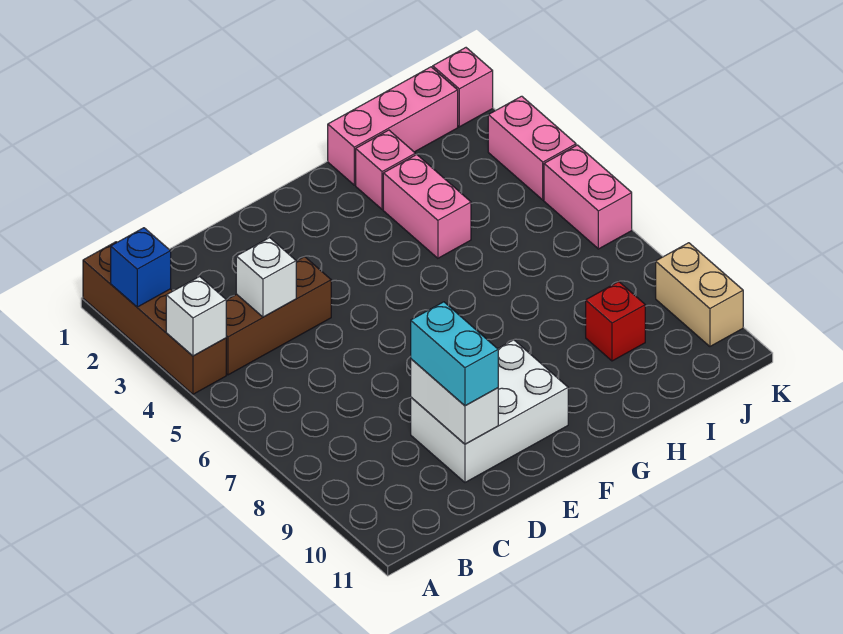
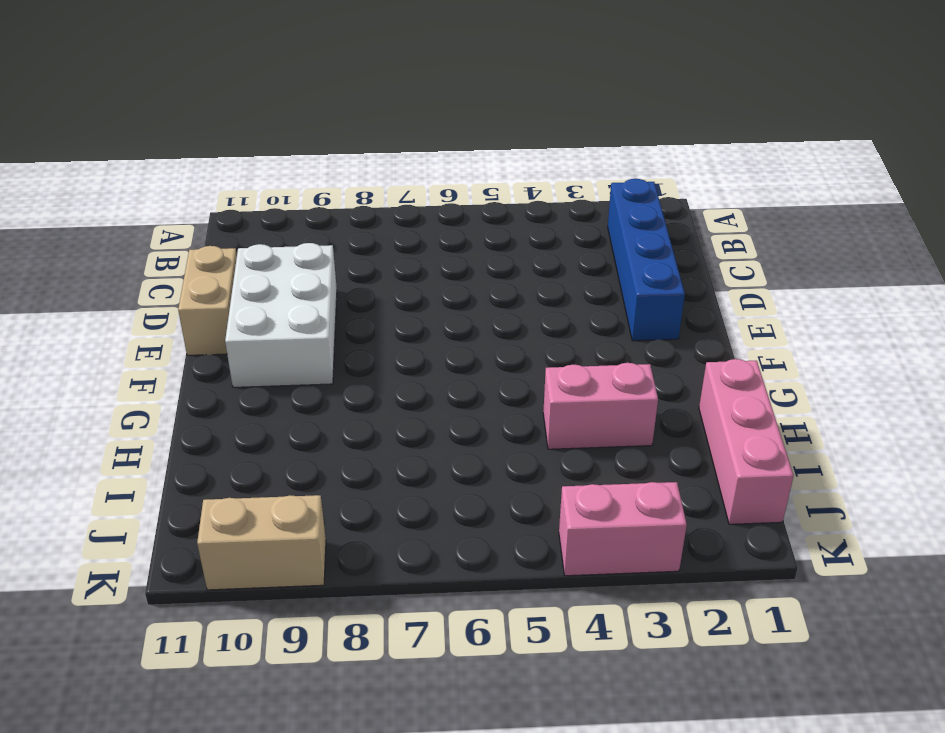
blue brick B2:E2 level 1 -> none
tan brick D11:E11 level 1 -> none
none -> brown brick A1:A4 level 1
none -> brown brick B4:D4 level 1
none -> pink brick H2 level 1

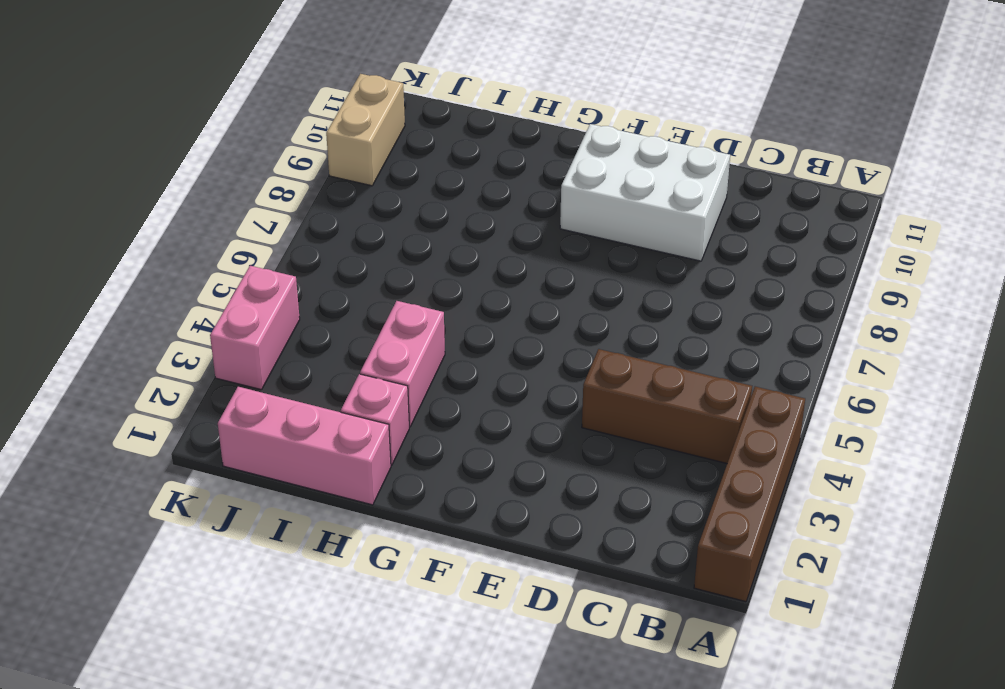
none -> red brick I9 level 1
none -> pink brick K1 level 1
none -> pink brick K5:K6 level 1

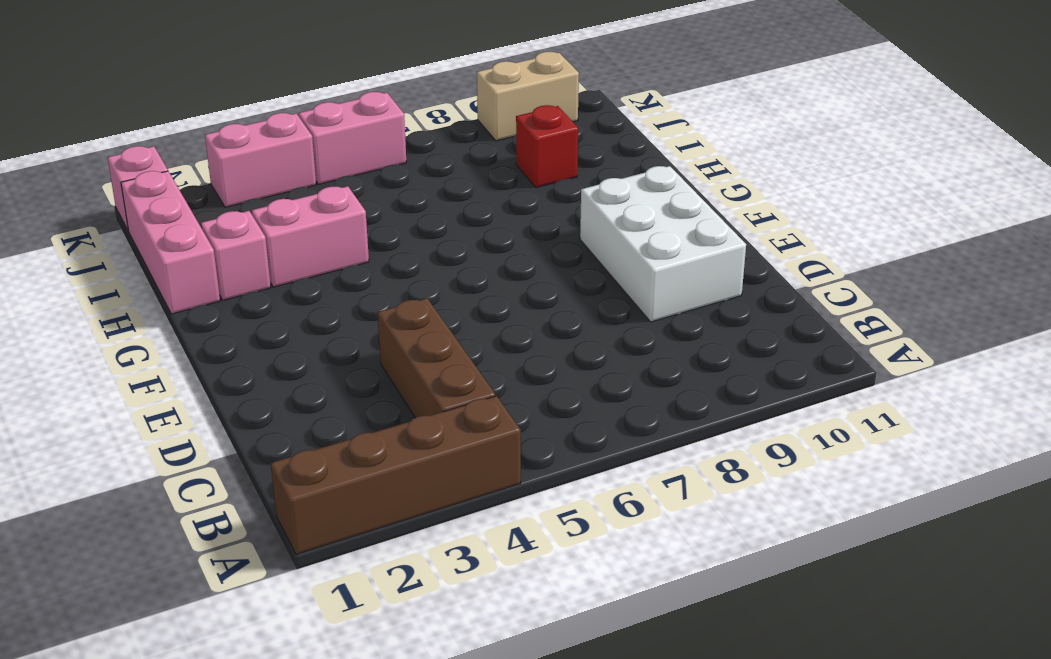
none -> blue brick A2 level 2
none -> white brick A4 level 2
none -> white brick C4 level 2

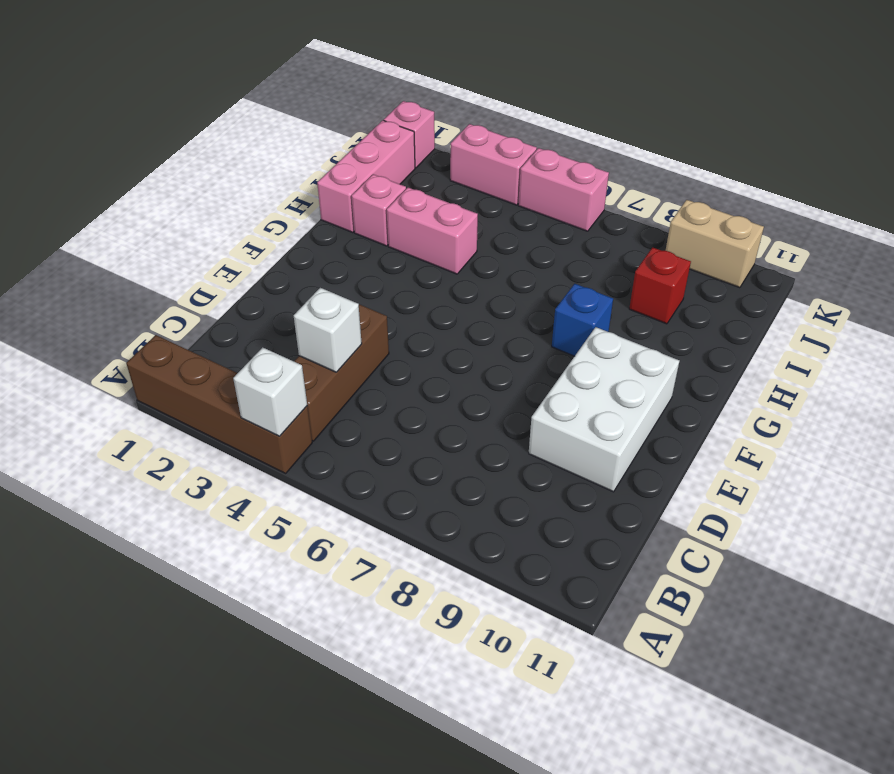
blue brick G8 level 1 -> blue brick A2 level 2
none -> white brick D9:D10 level 2
none -> cyan brick D9:D10 level 3

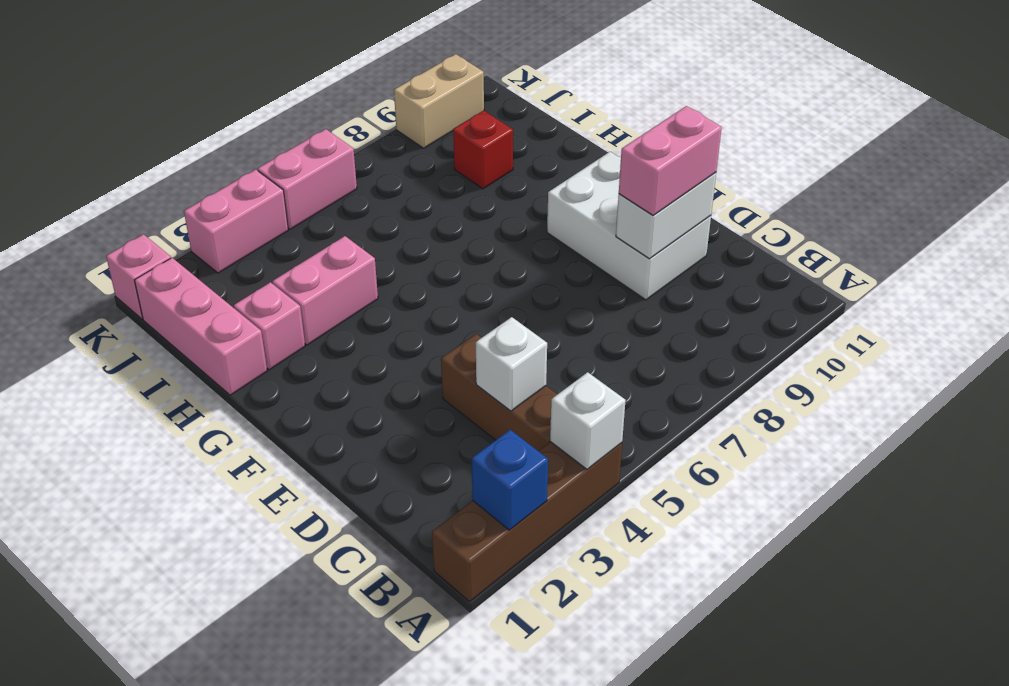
pink brick D9:D10 level 3 -> cyan brick D9:D10 level 3

